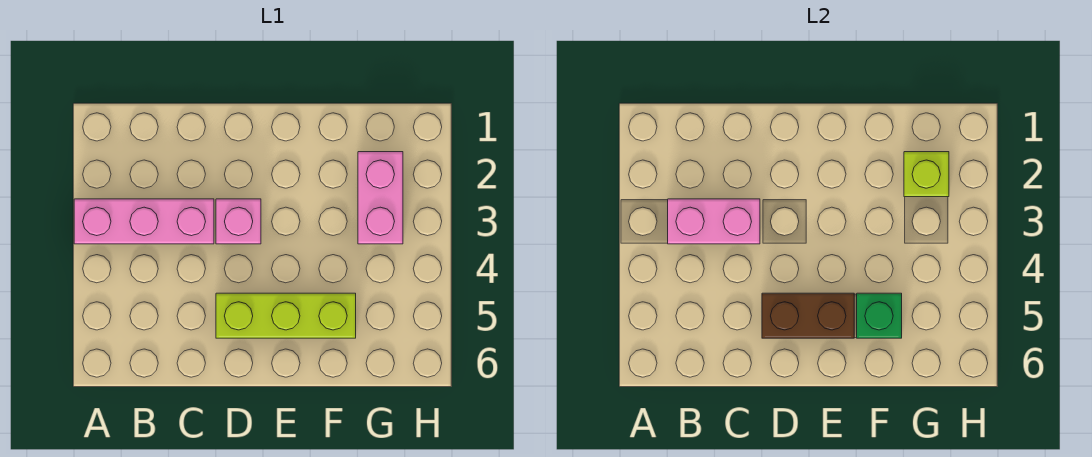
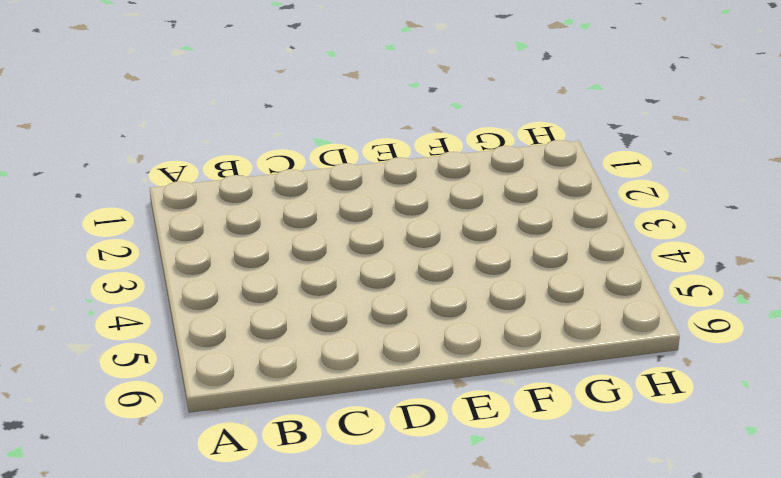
none -> pink brick A3:C3 level 1
none -> pink brick D3 level 1

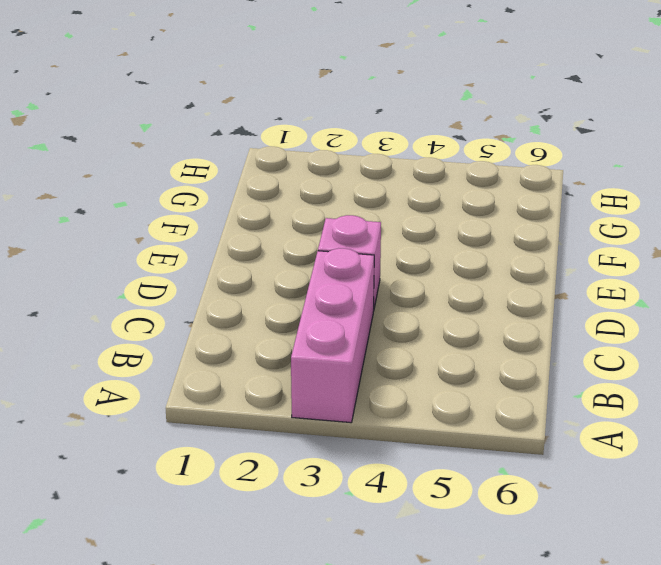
none -> lime brick D5:F5 level 1
none -> pink brick G2:G3 level 1

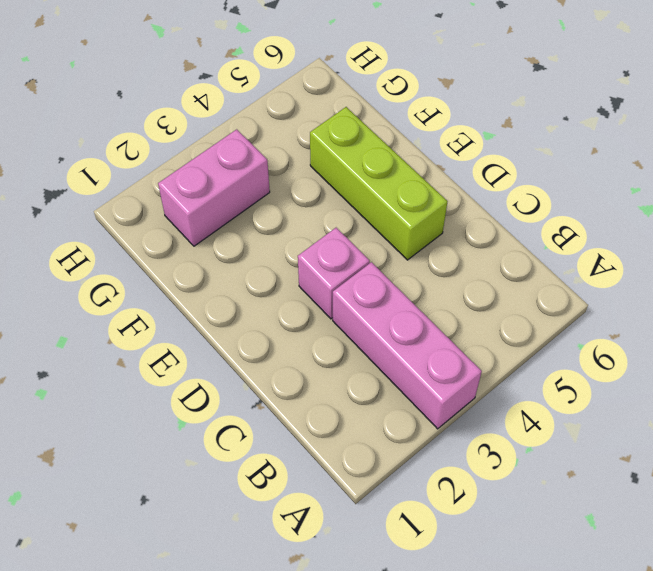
none -> pink brick B3:C3 level 2
none -> brown brick D5:E5 level 2

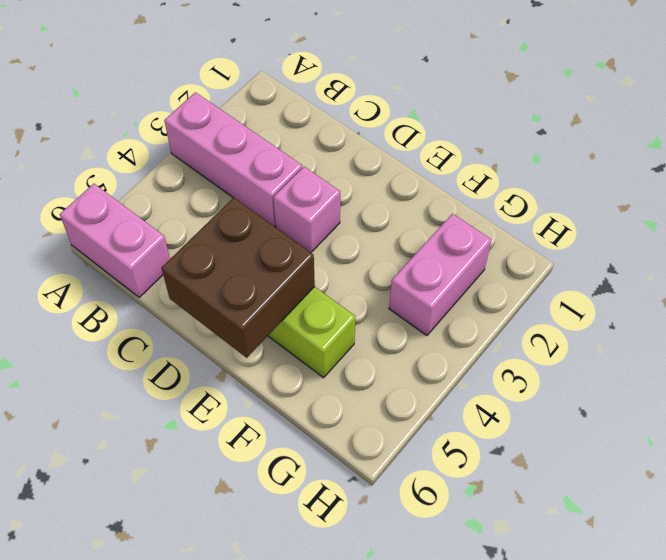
pink brick A6:B6 level 1 -> pink brick B3:C3 level 2
brown brick D5:E6 level 2 -> brown brick D5:E5 level 2
none -> green brick F5 level 2
none -> lime brick G2 level 2

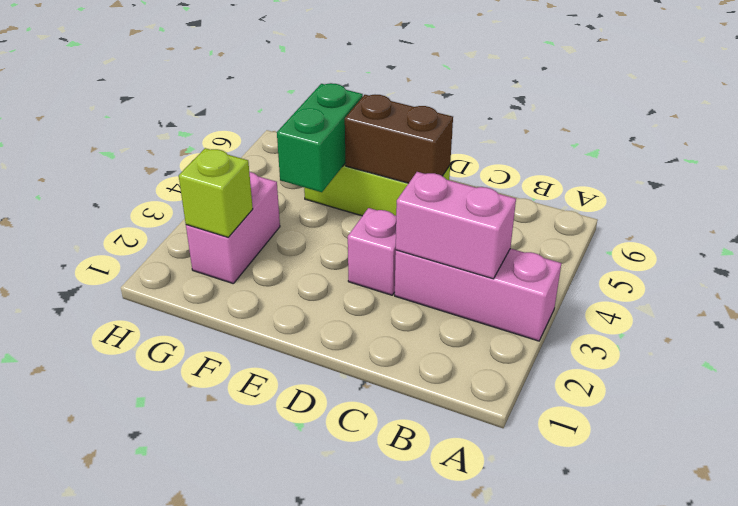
green brick F4:F5 level 2 -> green brick F5 level 2

